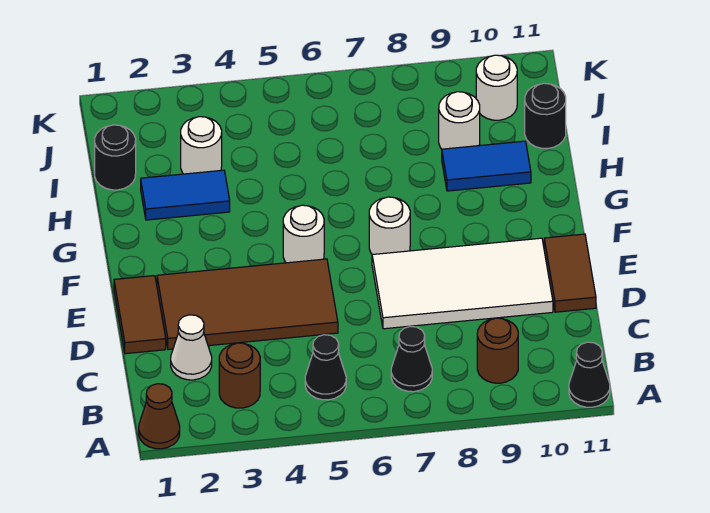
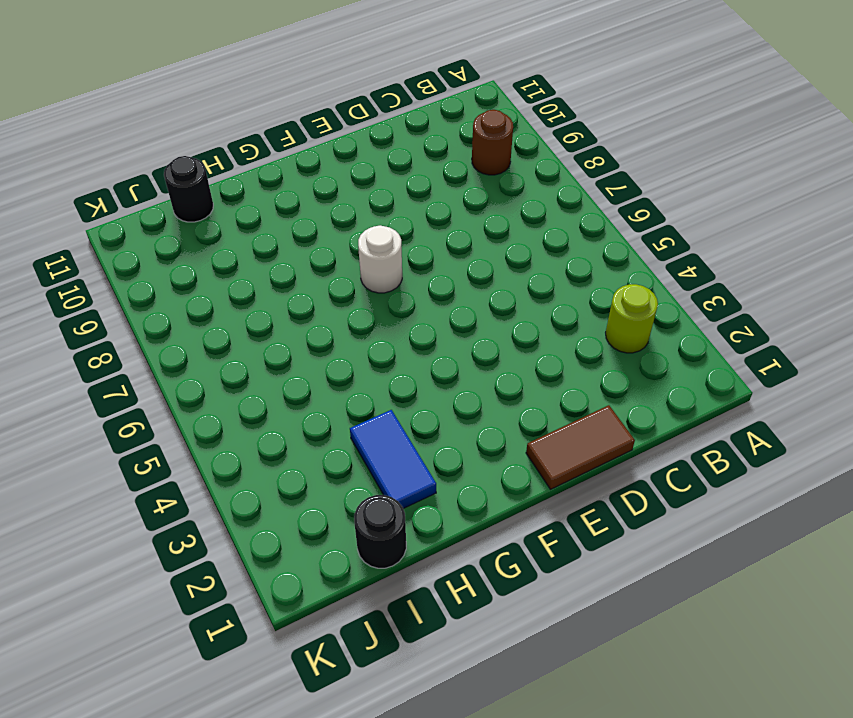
lime round brick B3 level 1 -> brown round brick B3 level 1
none -> brown cone A1 level 1
none -> black cone A11 level 1
none -> black cone B5 level 1

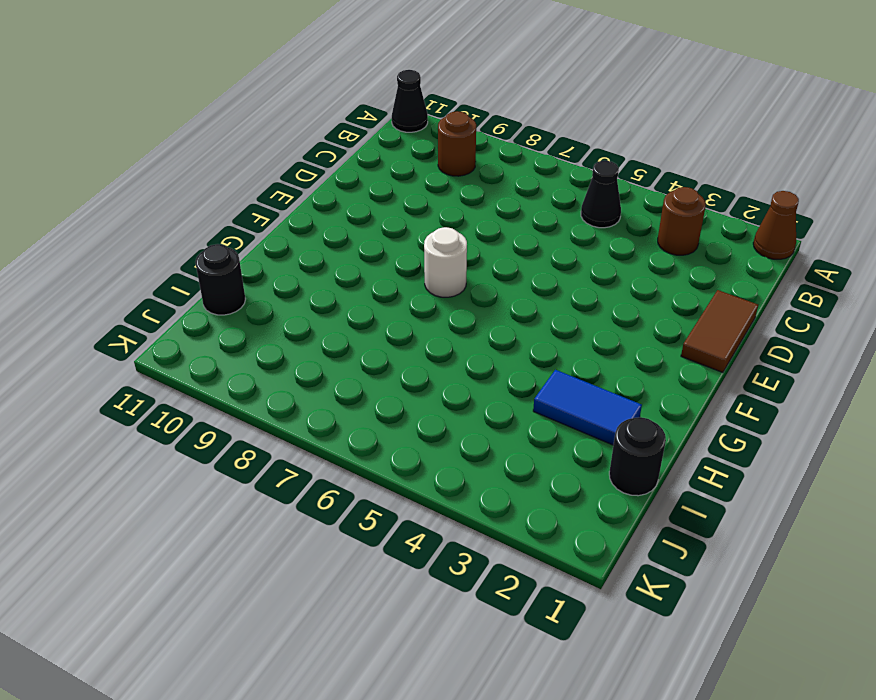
none -> black cone B7 level 1
none -> white cone C2 level 1
none -> brown tile D2:E5 level 1

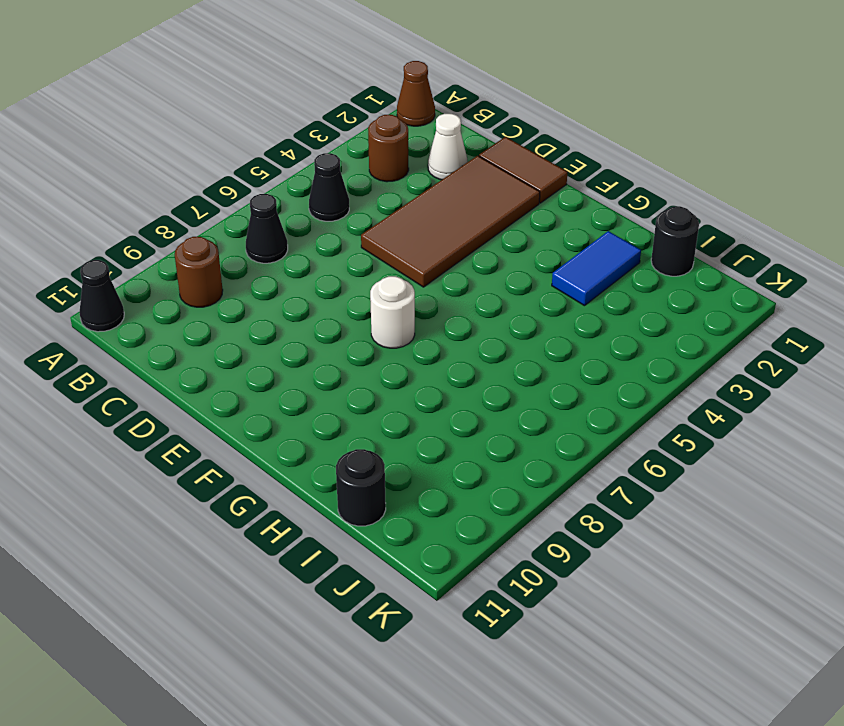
none -> white tile D7:E10 level 1
none -> brown tile D11:E11 level 1
none -> white round brick F5 level 1

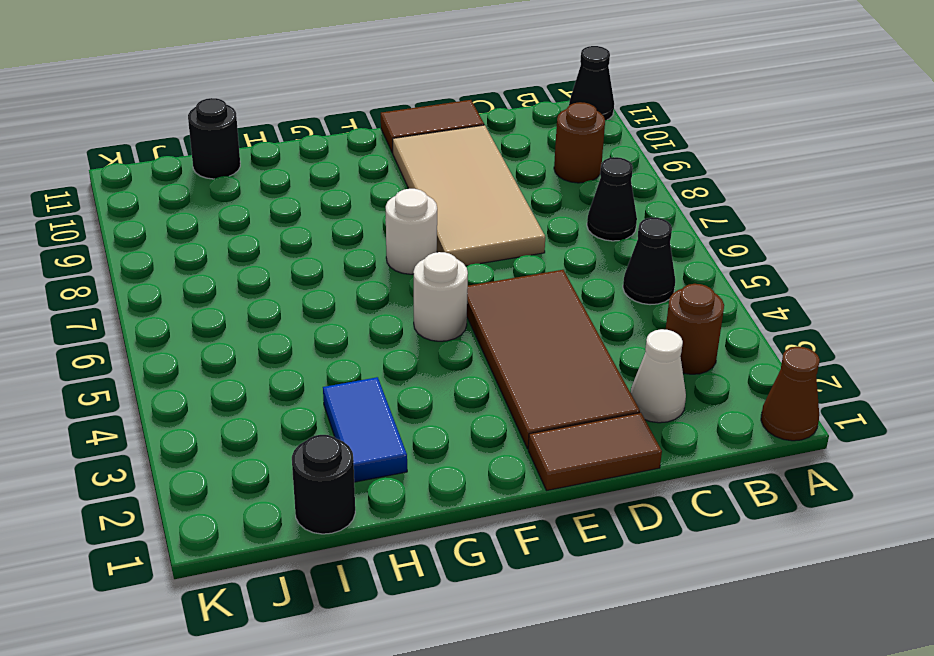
tan tile D7:E10 level 1 -> white tile D7:E10 level 1
none -> blue tile H9:H10 level 1
none -> white round brick I3 level 1
none -> white round brick I9 level 1

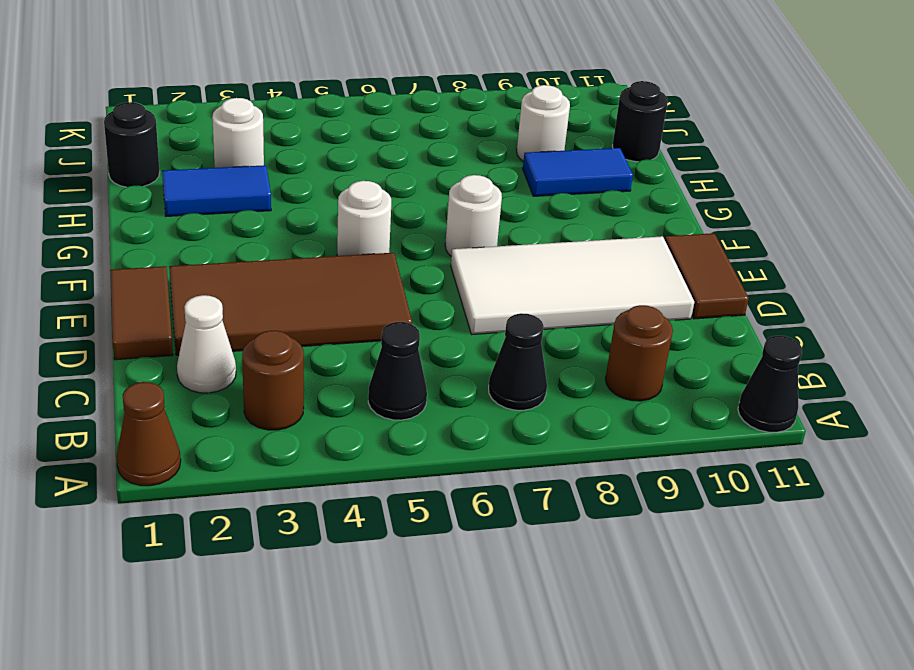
none -> white round brick J10 level 1

